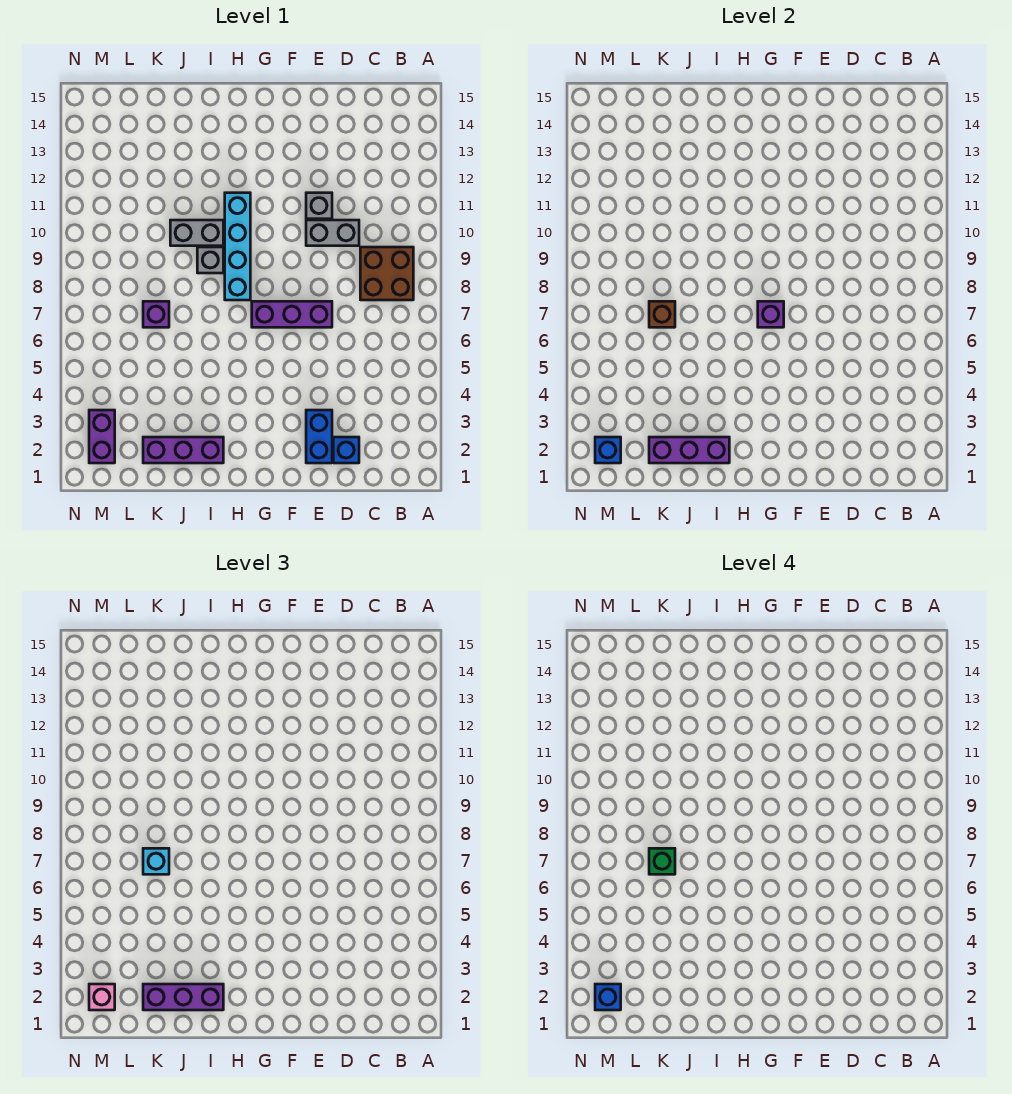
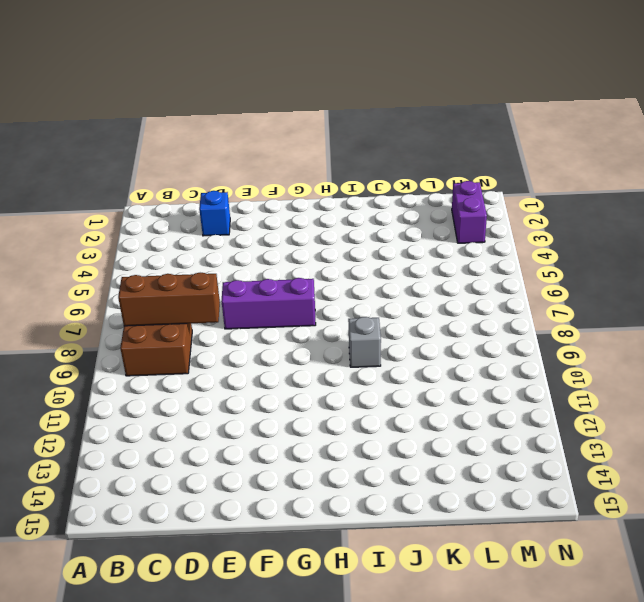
brown brick B8:D8 level 2 -> none
none -> grey brick D10:E10 level 1
none -> blue brick E2:E3 level 1
none -> grey brick E11 level 1

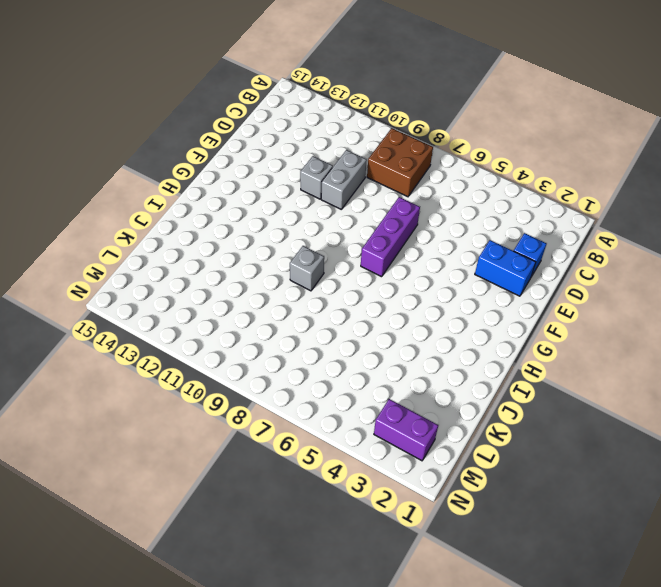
none -> cyan brick H8:H11 level 1
none -> purple brick I2:K2 level 1
none -> grey brick I10:J10 level 1

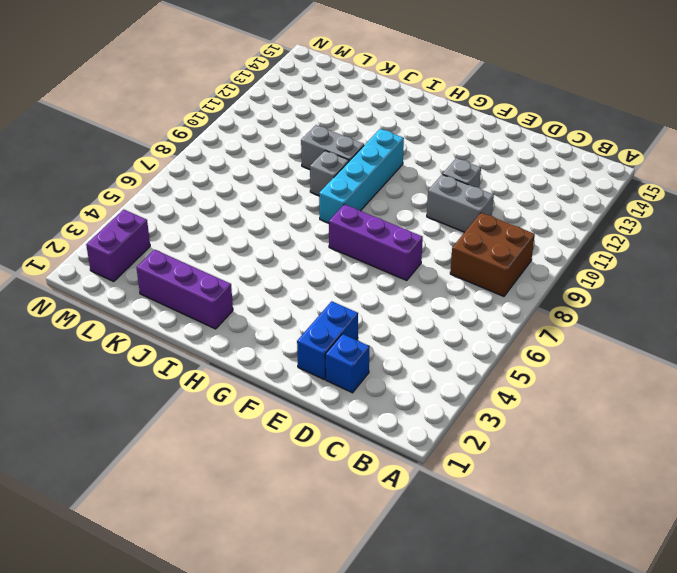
none -> purple brick K7 level 1
none -> purple brick G7 level 2
none -> purple brick I2:K2 level 2

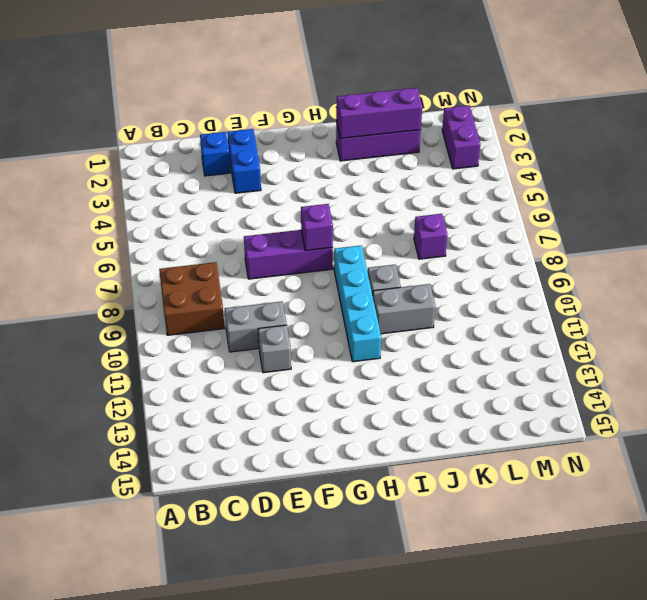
none -> brown brick K7 level 2
none -> blue brick M2 level 2
none -> purple brick I2:K2 level 3

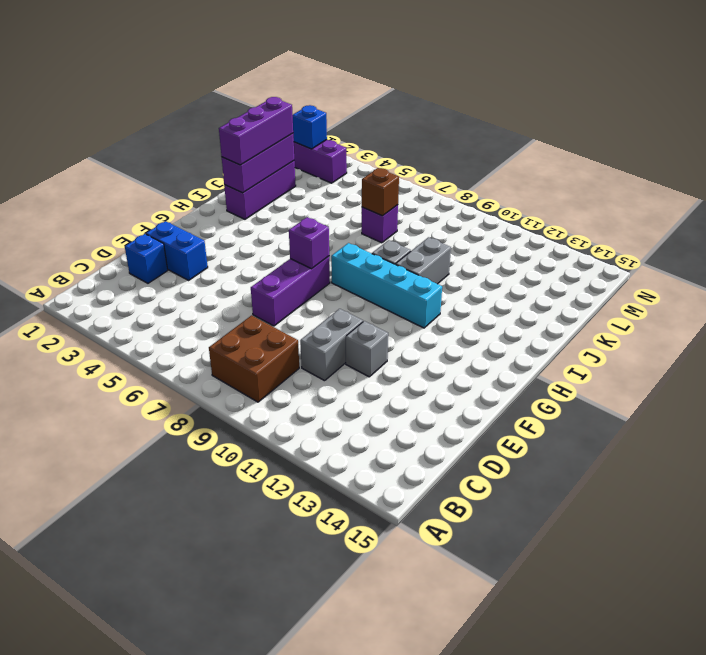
none -> cyan brick K7 level 3
none -> pink brick M2 level 3
none -> green brick K7 level 4

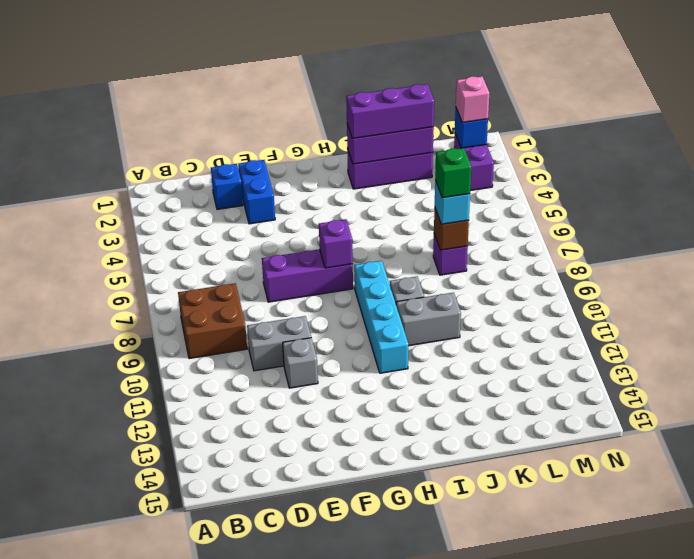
none -> blue brick M2 level 4

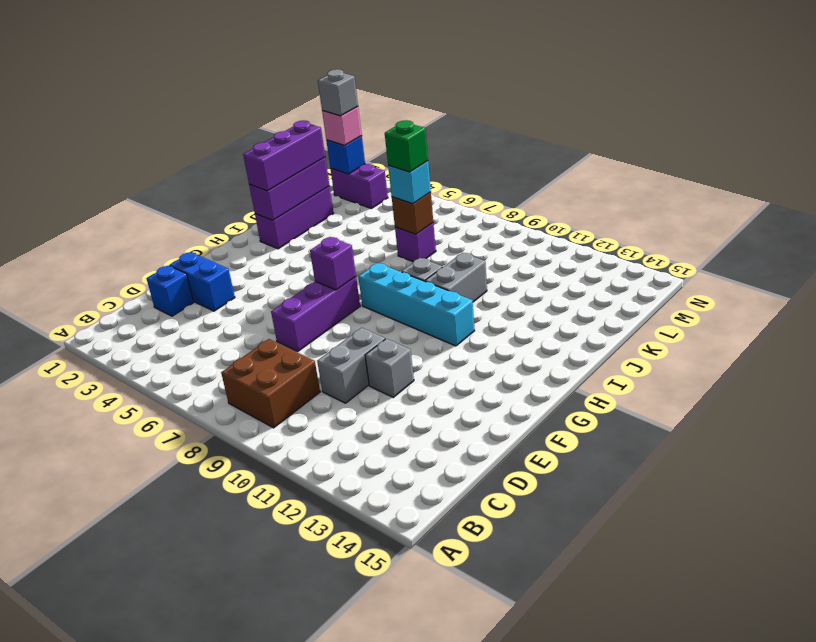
grey brick M2 level 4 -> blue brick M2 level 4

